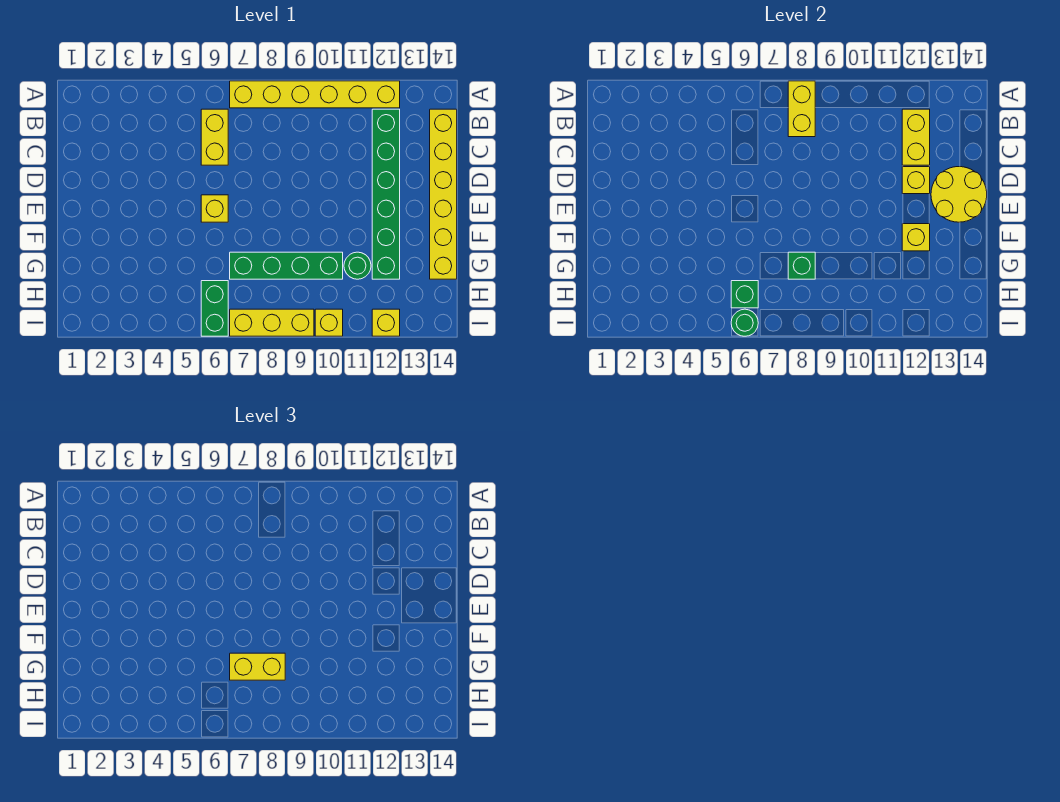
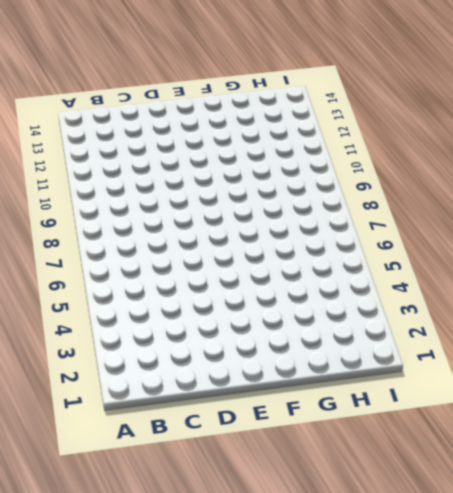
none -> yellow brick A7:A12 level 1
none -> yellow brick B6:C6 level 1
none -> green brick B12:G12 level 1

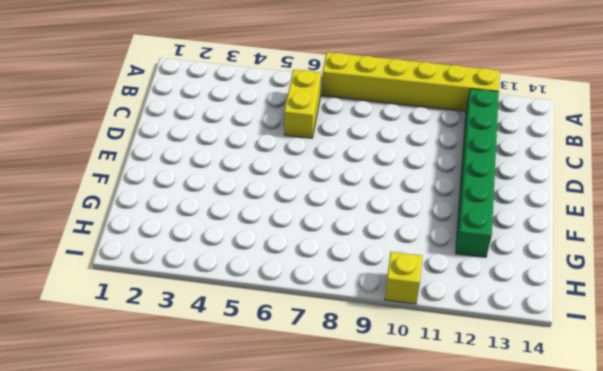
none -> yellow brick B14:G14 level 1
none -> yellow brick E6 level 1
none -> green brick G7:G10 level 1

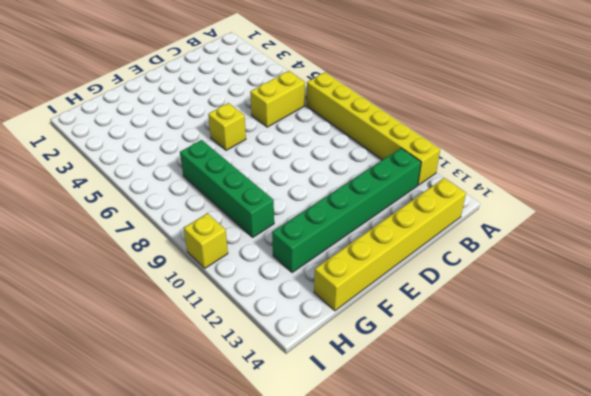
none -> green round brick G11 level 1
none -> green brick H6:I6 level 1
none -> yellow brick I7:I9 level 1

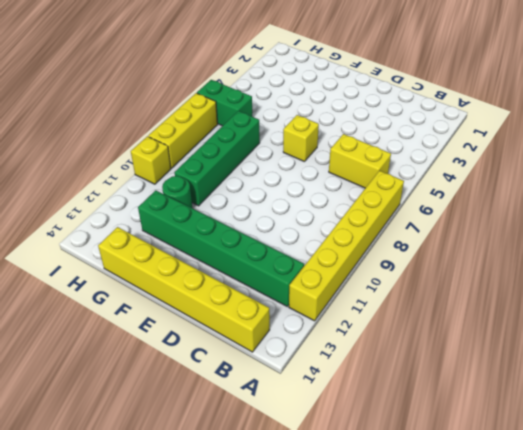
none -> yellow brick I12 level 1
none -> yellow brick A8:B8 level 2
none -> yellow brick B12:C12 level 2

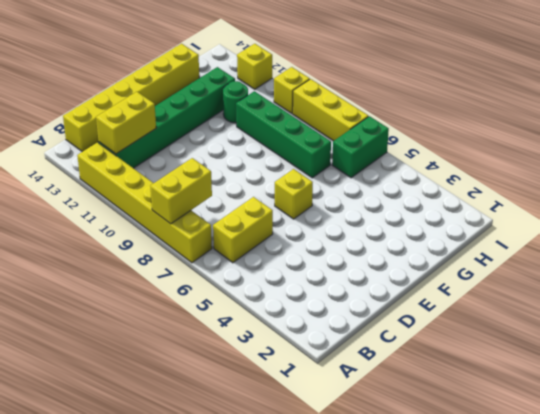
none -> yellow brick D12 level 2
none -> yellow round brick D13:E14 level 2
none -> yellow brick F12 level 2

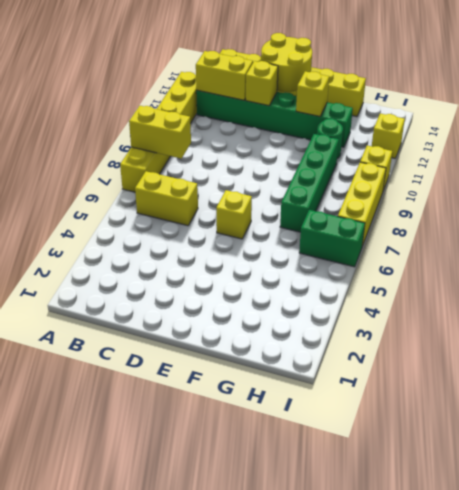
none -> green brick G8 level 2
none -> green brick H6 level 2
none -> green round brick I6 level 2

